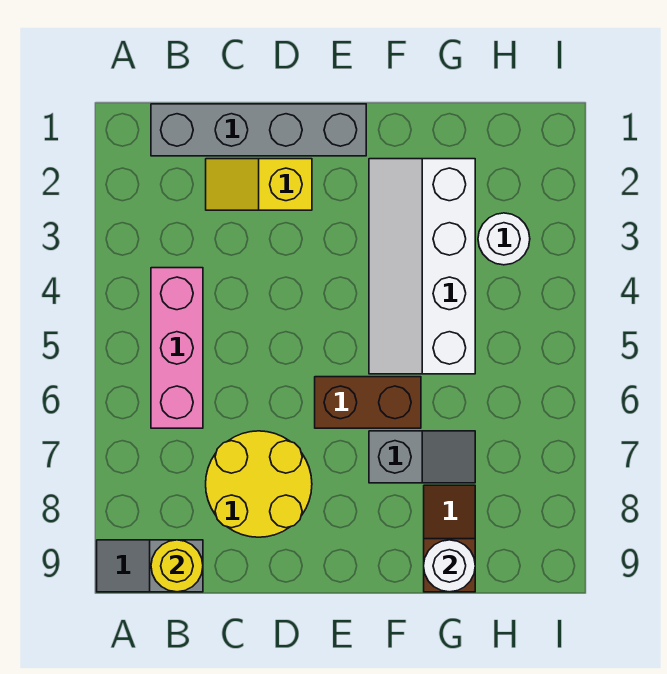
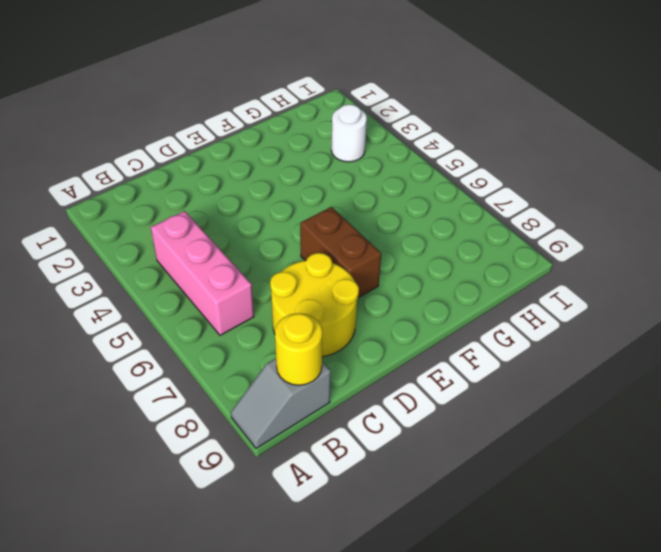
brown brick E6:E7 level 1 -> brown brick E6:F6 level 1
none -> grey brick B1:E1 level 1
none -> yellow slope C2:D2 level 1 top D
none -> white slope F2:G5 level 1 top G

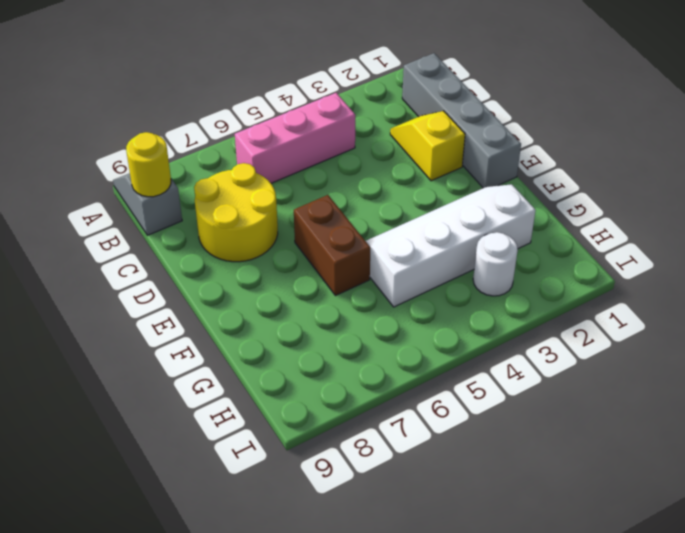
none -> grey slope F7:G7 level 1 top F
none -> brown slope G8:G9 level 1 top 9
none -> white round brick G9 level 2

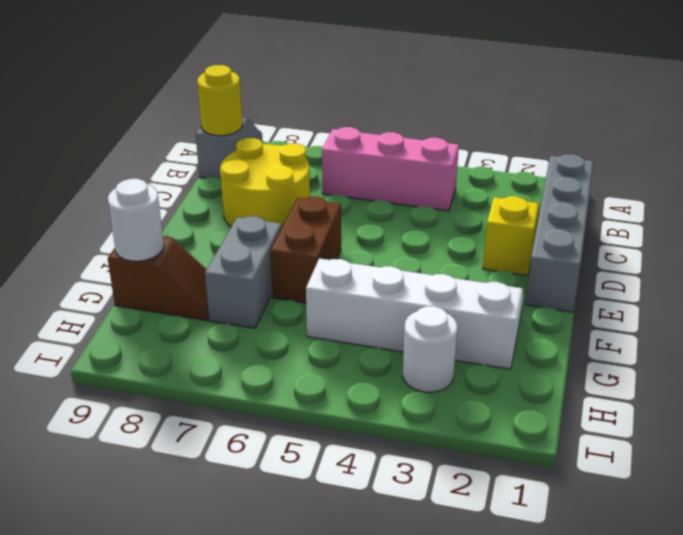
grey brick F7:G7 level 1 -> grey slope F7:G7 level 1 top F

